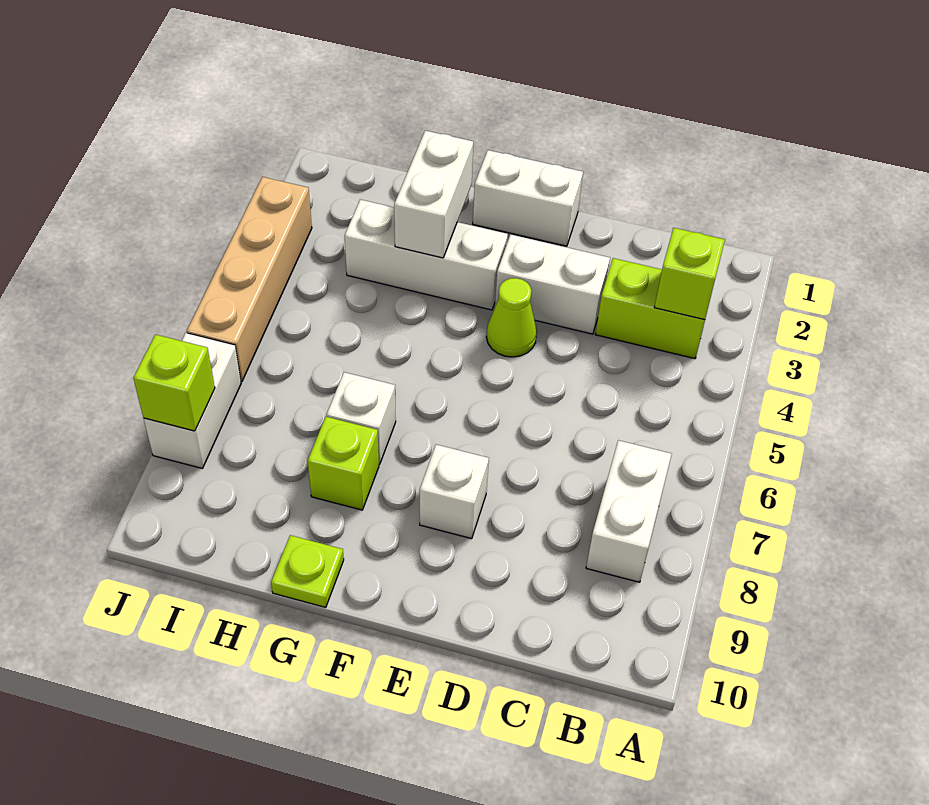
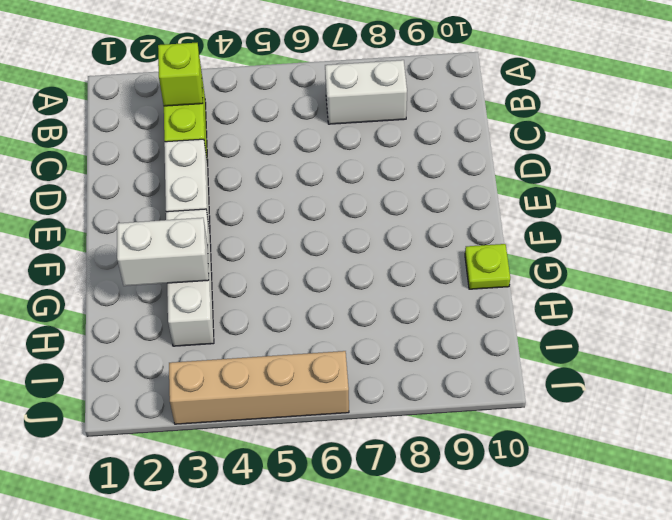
none -> white brick E1:F1 level 1
none -> lime cone E4 level 1
none -> white brick E8 level 1

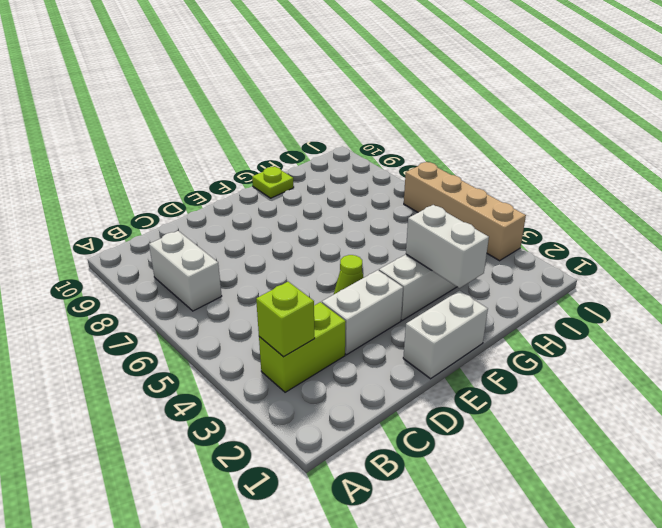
none -> white brick E8 level 1
none -> white brick G7 level 1
none -> lime brick G8 level 1

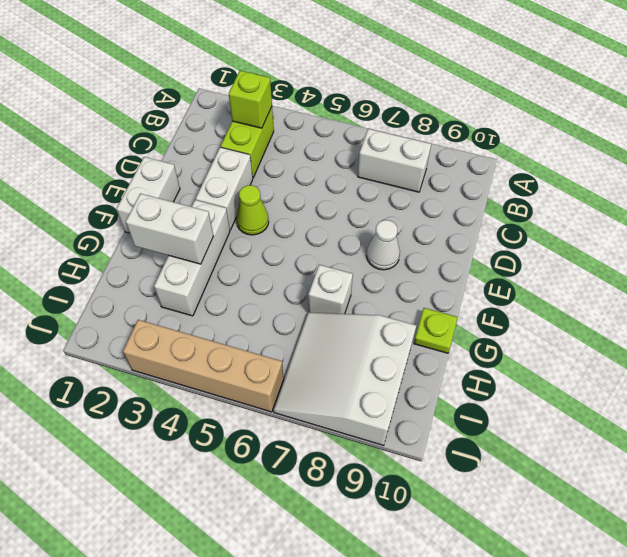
white cone E8 level 1 -> white brick E8 level 1
white slope H7:J9 level 1 top 9 -> white brick J7:J8 level 1
none -> lime brick G8 level 1
none -> lime brick J8 level 2

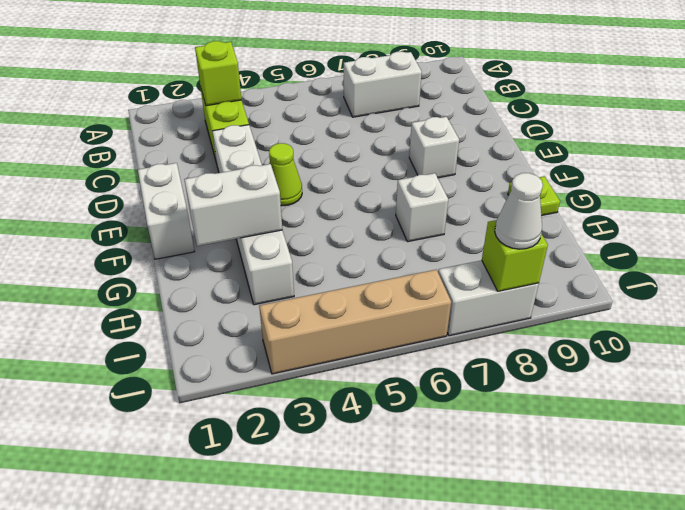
white cone J8 level 3 -> none
none -> lime brick G8 level 1

